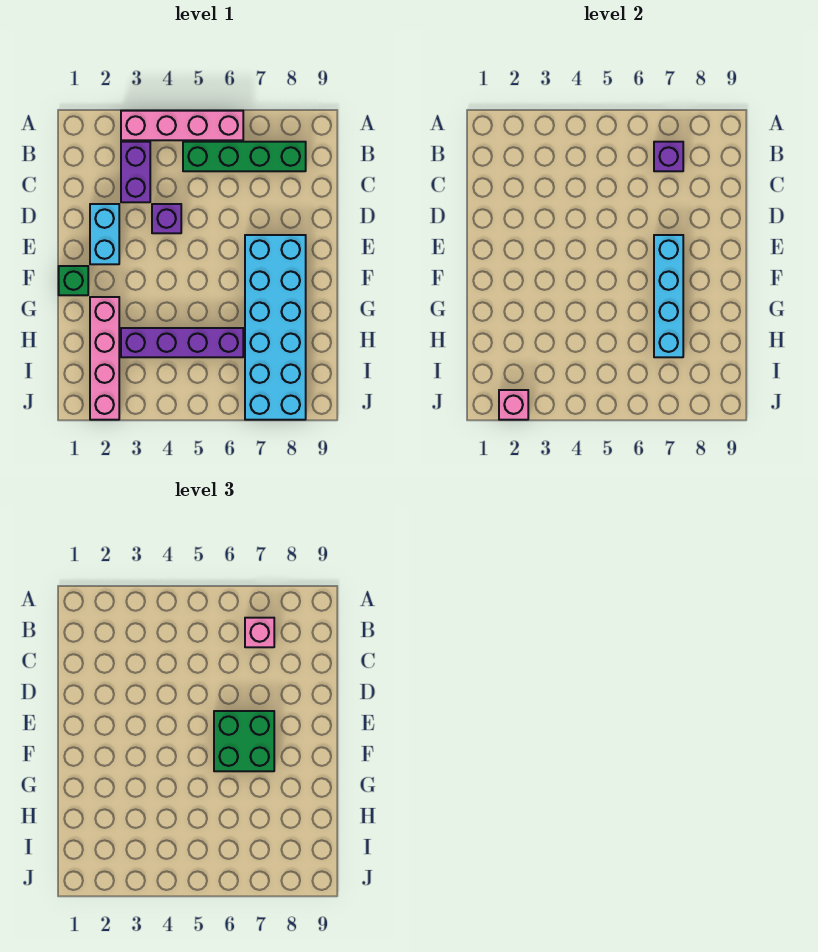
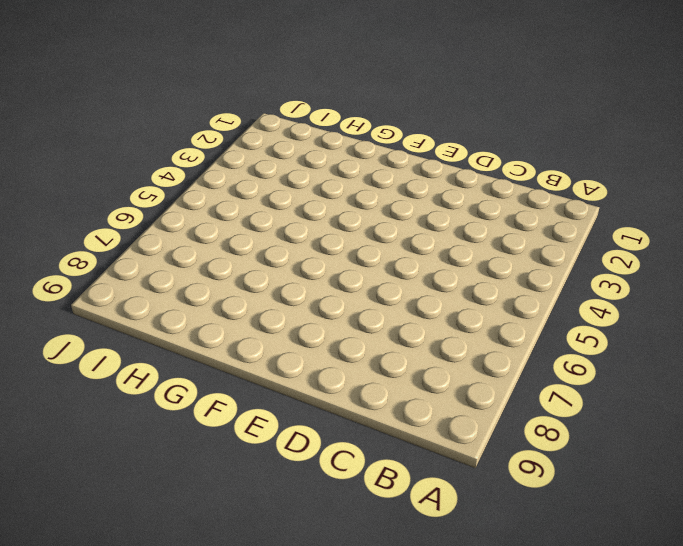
none -> pink brick A3:A6 level 1
none -> purple brick B3:C3 level 1
none -> green brick B5:B8 level 1

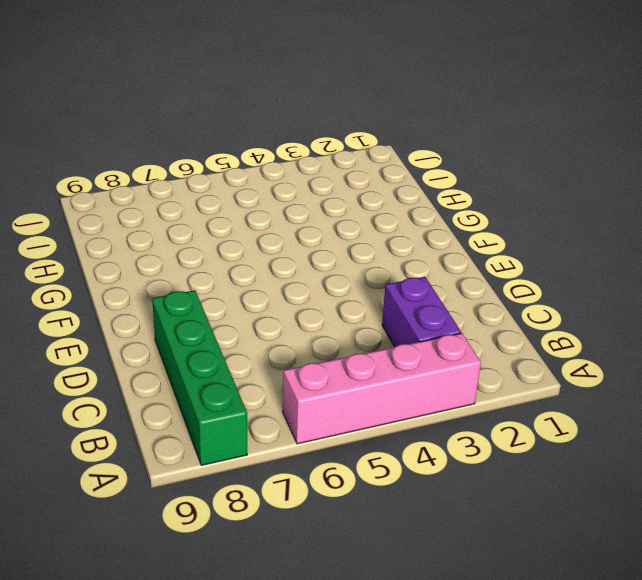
green brick A8:D8 level 1 -> green brick B5:B8 level 1
none -> cyan brick D2:E2 level 1
none -> purple brick D4 level 1
none -> cyan brick E7:J8 level 1

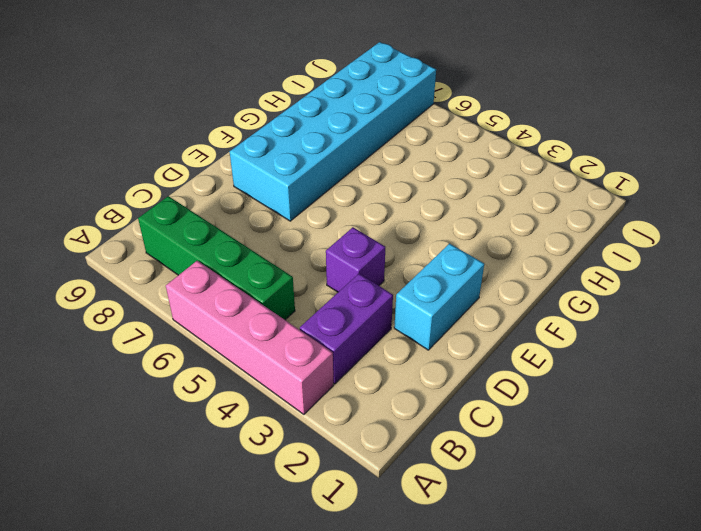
none -> green brick F1 level 1
none -> pink brick G2:J2 level 1
none -> purple brick H3:H6 level 1

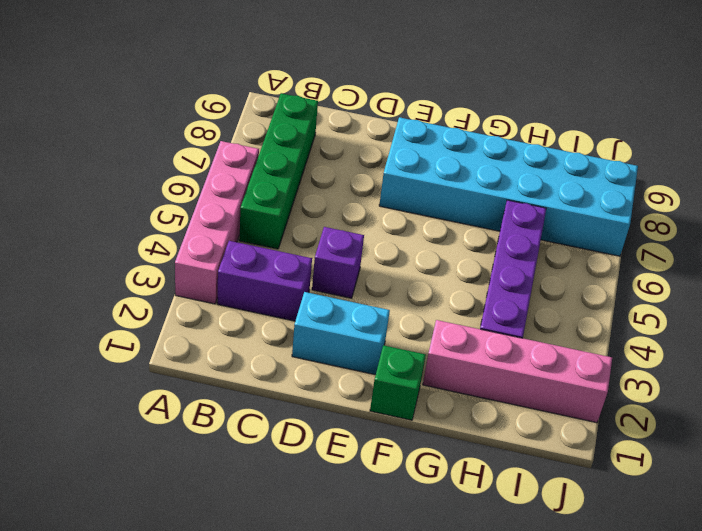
none -> purple brick B7 level 2
none -> cyan brick E7:H7 level 2
none -> pink brick J2 level 2

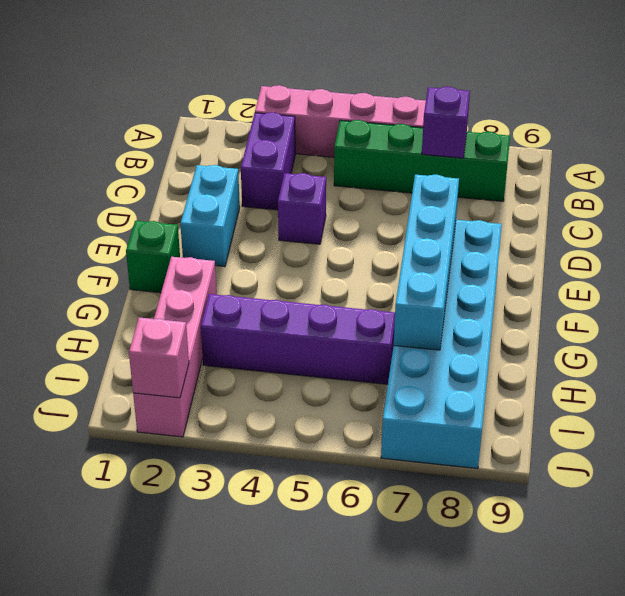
none -> pink brick B7 level 3
none -> green brick E6:F7 level 3

